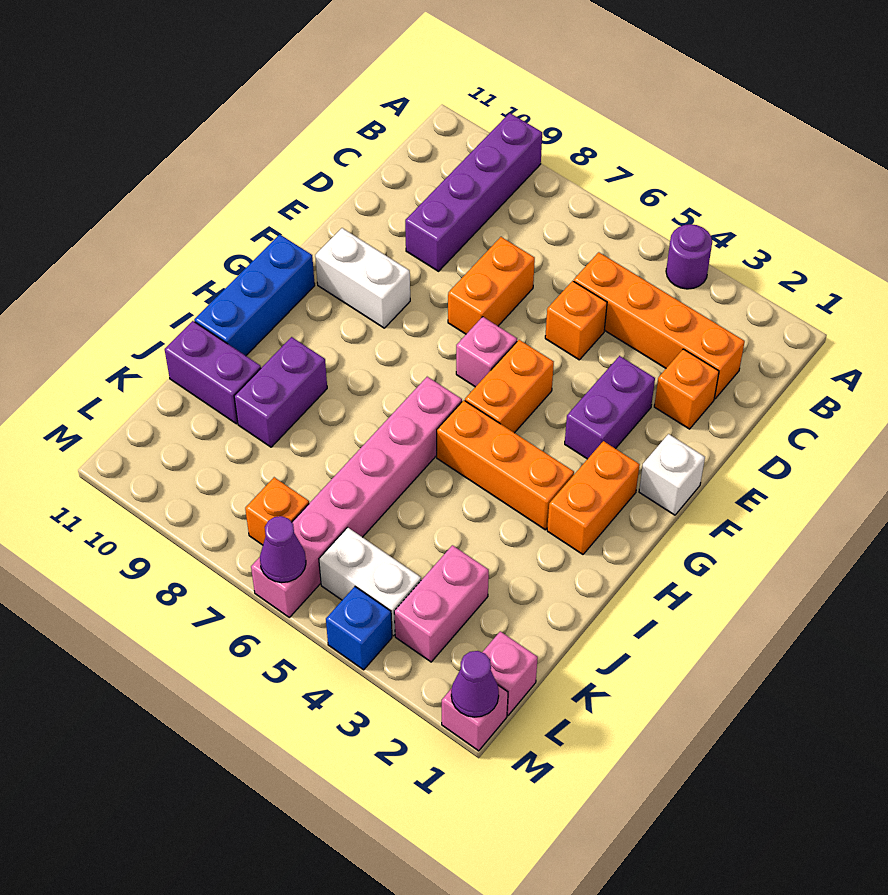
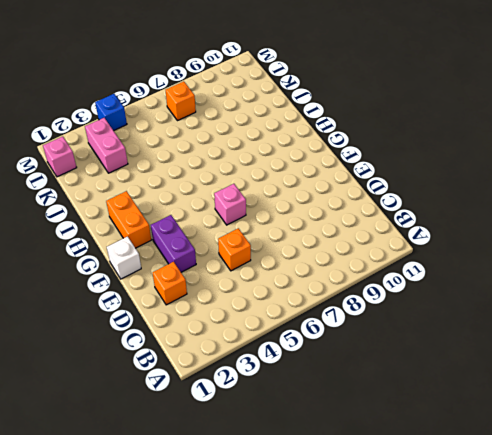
none -> purple round brick A4 level 1
none -> purple brick A9:D9 level 1
none -> orange brick C2:C5 level 1

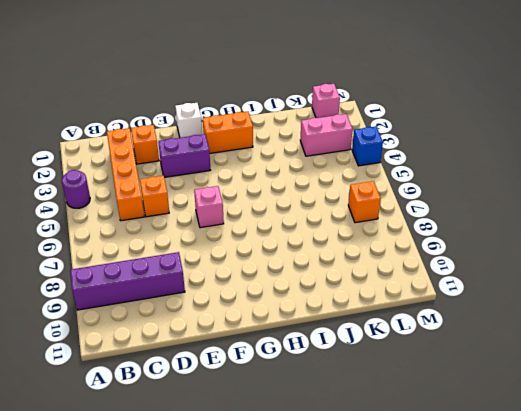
none -> orange brick D7:E7 level 1
none -> orange brick F5:G5 level 1
none -> white brick F9:F10 level 1

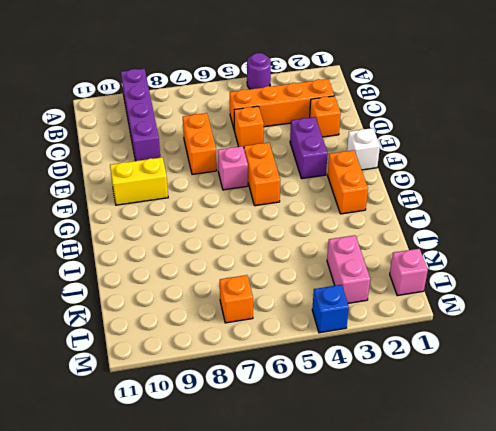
yellow brick F9:F10 level 1 -> white brick F9:F10 level 1
none -> blue brick G11:I11 level 1
none -> orange brick H3:H5 level 1
none -> pink brick H6:M6 level 1

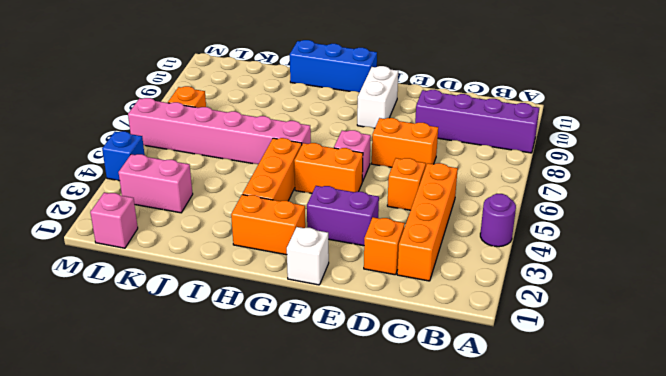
none -> purple brick I9:J9 level 1
none -> purple brick J10:J11 level 1
none -> white brick L4:L5 level 1

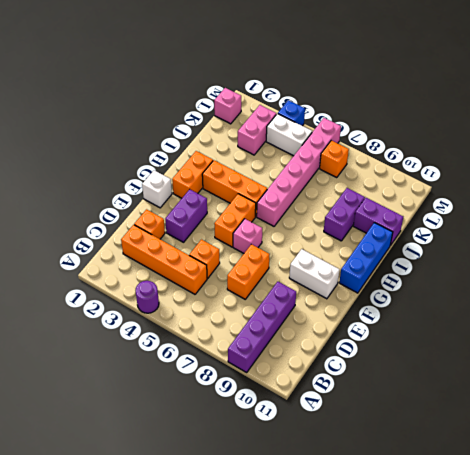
none -> pink brick M1 level 1
none -> purple cone M1 level 2
none -> purple cone M6 level 2

